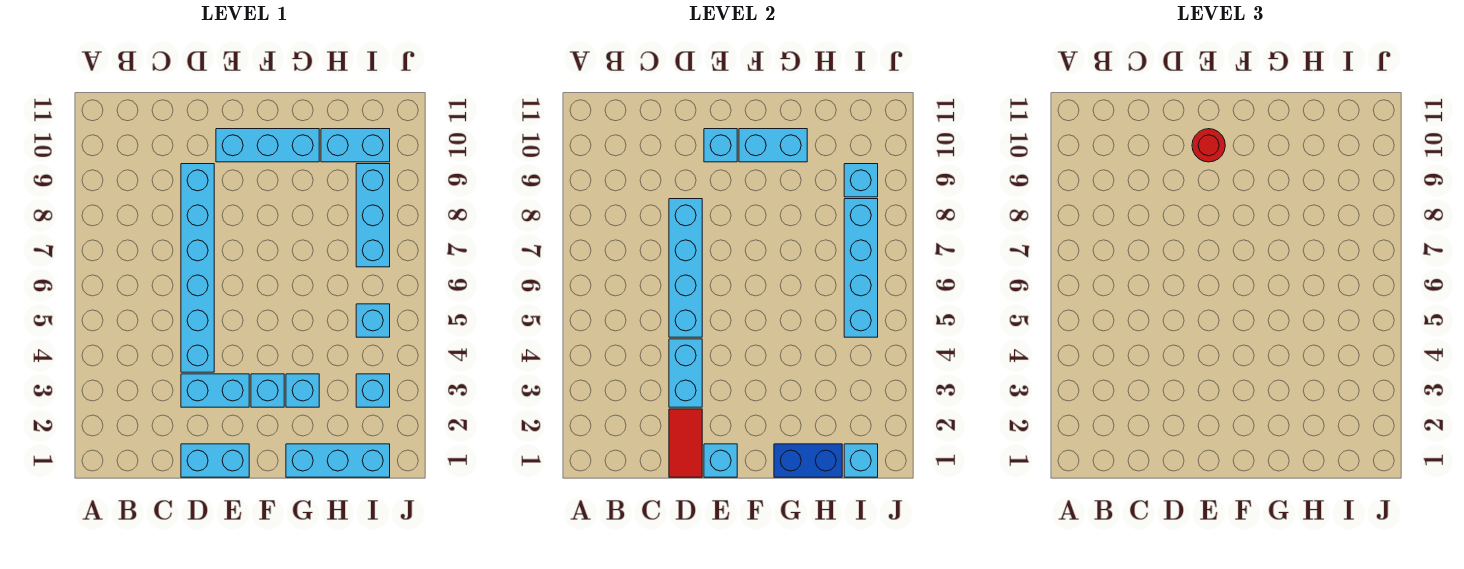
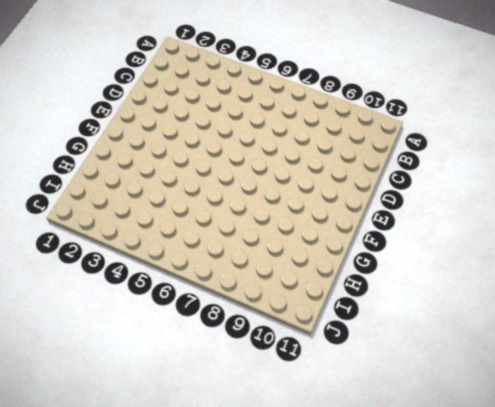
none -> cyan brick D1:E1 level 1
none -> cyan brick D3:E3 level 1
none -> cyan brick D4:D9 level 1

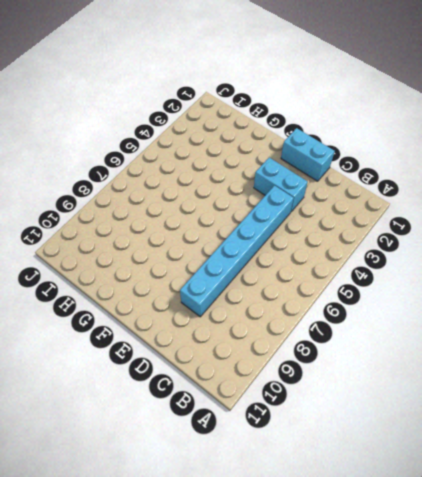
none -> cyan brick E10:G10 level 1
none -> cyan brick F3 level 1
none -> cyan brick G1:I1 level 1

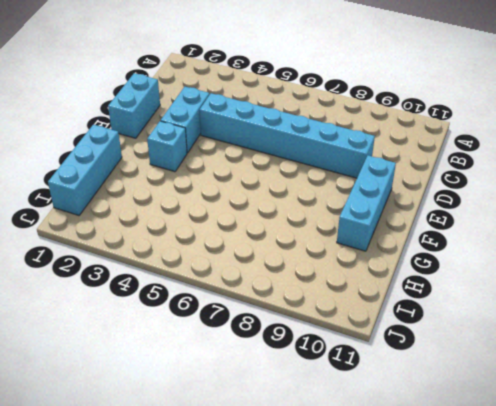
none -> cyan brick G3 level 1
none -> cyan brick H10:I10 level 1
none -> cyan brick I3 level 1

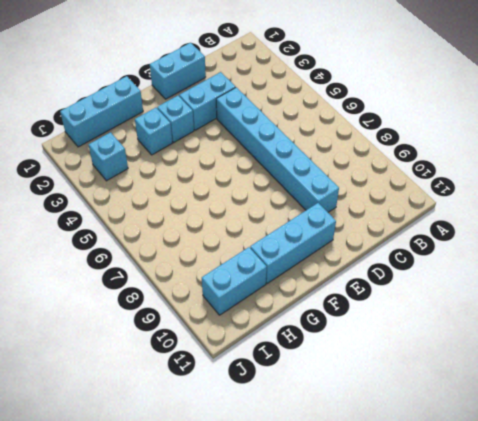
none -> cyan brick I5 level 1
none -> cyan brick I7:I9 level 1
none -> red tile D1:D2 level 2

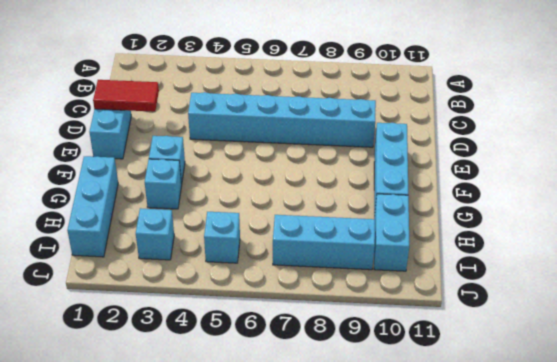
none -> cyan brick D3:E3 level 1
none -> cyan brick D3:D4 level 2
none -> cyan brick D5:D8 level 2

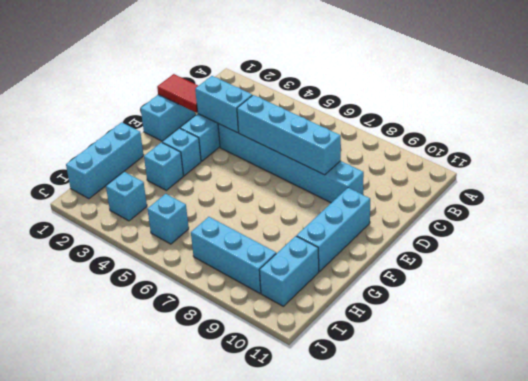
none -> cyan brick E1 level 2
none -> cyan brick E10 level 2
none -> cyan brick F10:G10 level 2

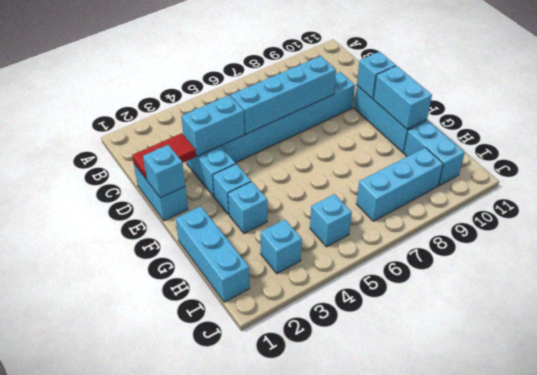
none -> blue brick G1:H1 level 2
none -> cyan brick I1 level 2
none -> cyan brick I5:I8 level 2

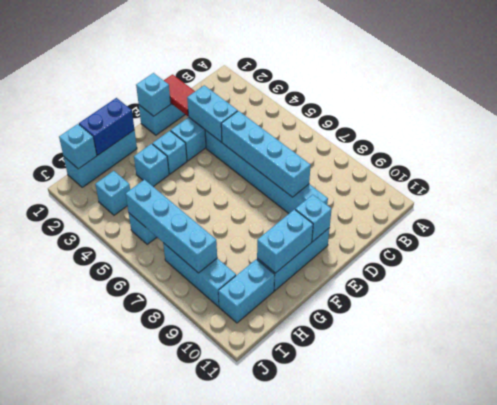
none -> cyan brick I9 level 2
none -> red round brick E10 level 3

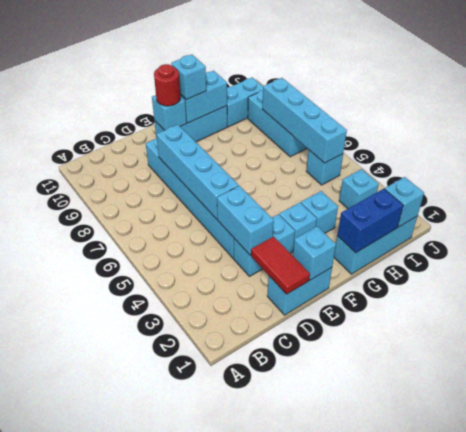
cyan brick F10 level 3 -> cyan brick I9 level 2

